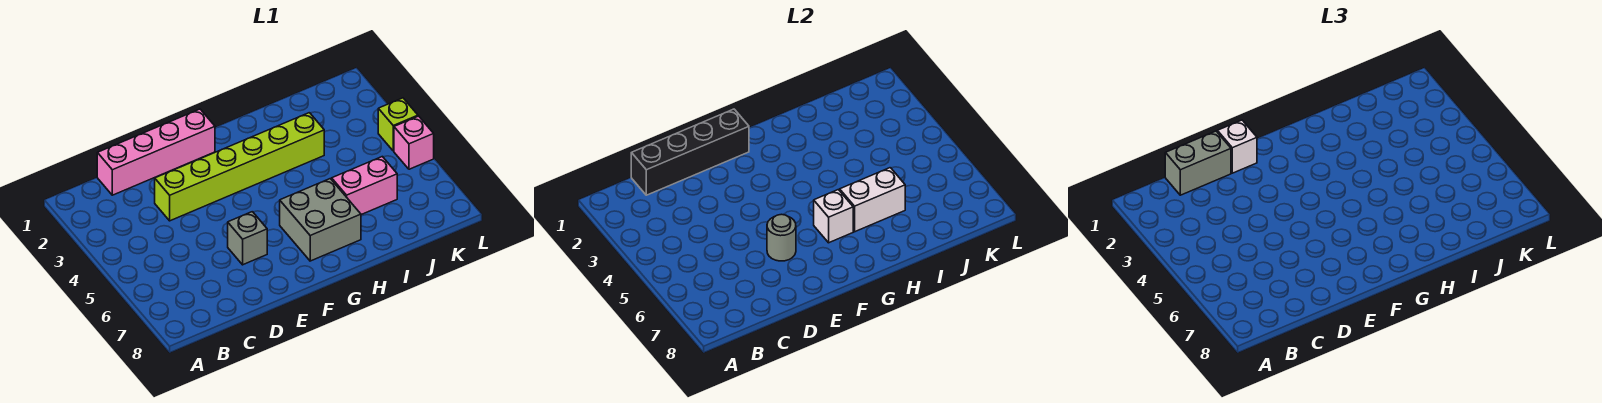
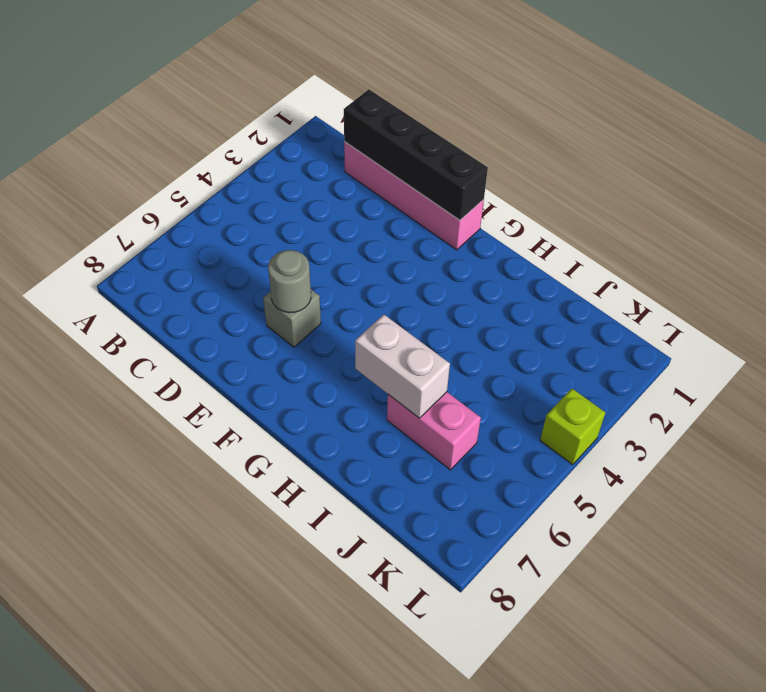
none -> lime brick D3:I3 level 1
none -> grey brick G6:H7 level 1
none -> pink brick L5 level 1

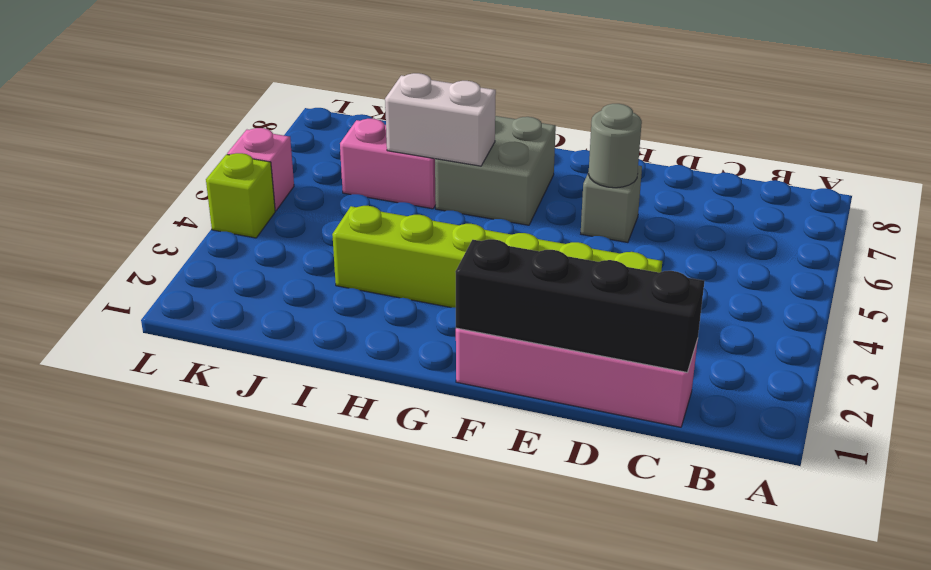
none -> white brick G6 level 2
none -> grey brick C1:D1 level 3
none -> white brick E1 level 3

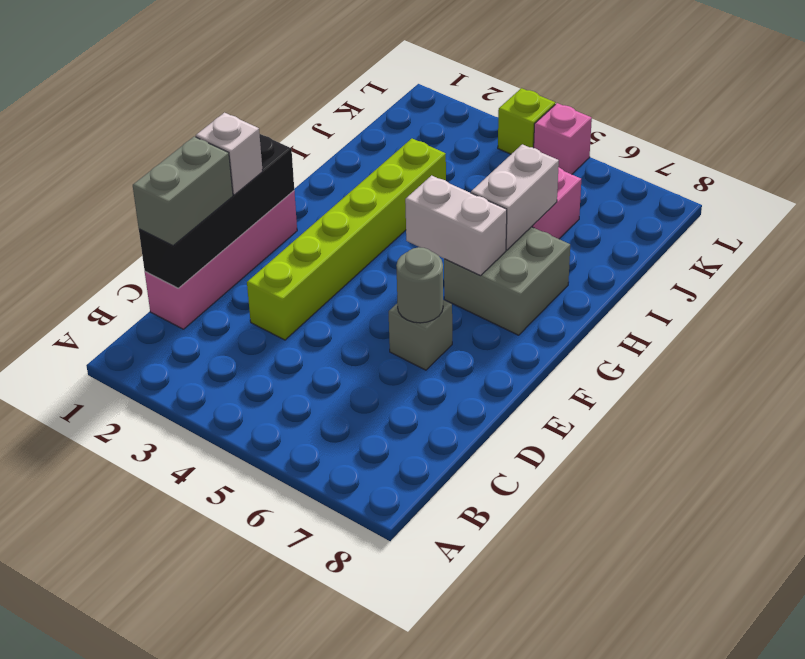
white brick G5:G6 level 2 -> white brick G6 level 2

